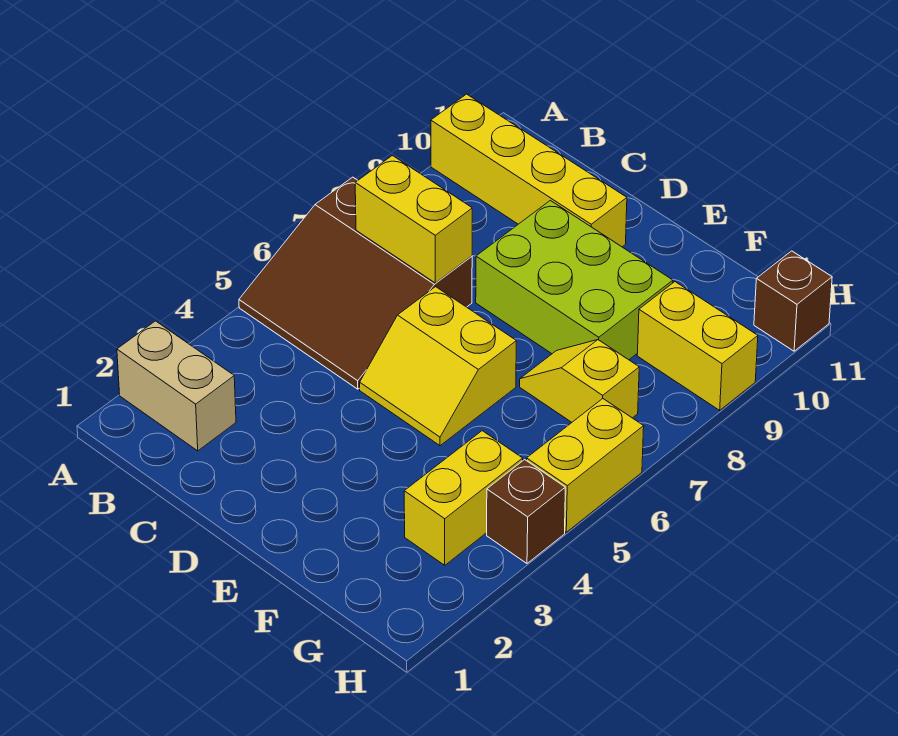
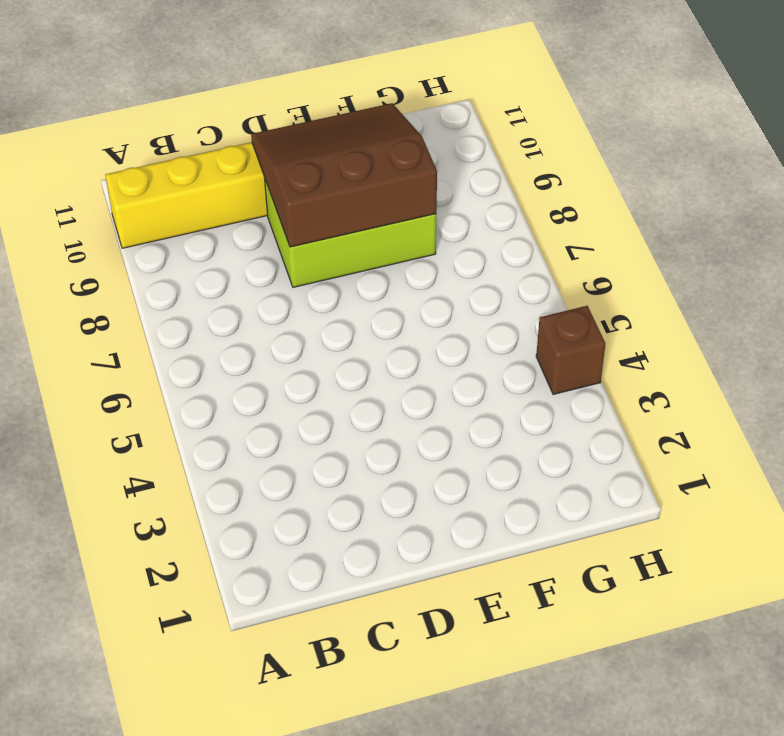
brown slope D8:F10 level 2 top 8 -> brown slope A5:C7 level 1 top 7
none -> tan brick A2:B2 level 1
none -> yellow slope D5:E6 level 1 top 6
none -> yellow slope F7:G7 level 1 top G

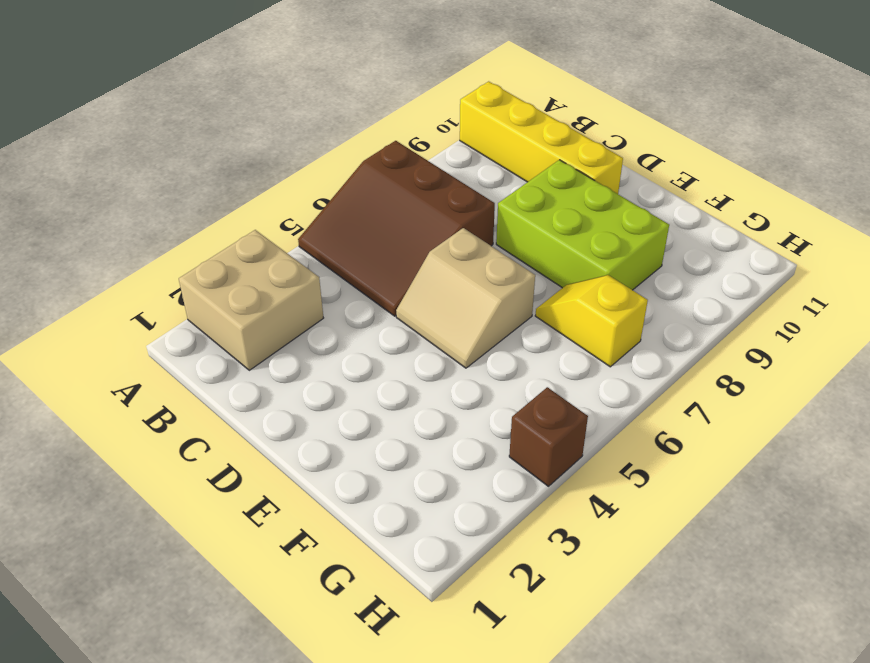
tan brick A2:B3 level 1 -> tan brick A2:B2 level 1
tan slope D5:E6 level 1 top 6 -> yellow slope D5:E6 level 1 top 6
none -> yellow brick G3:G4 level 1
none -> yellow brick G9:H9 level 1
none -> yellow brick H5:H6 level 1

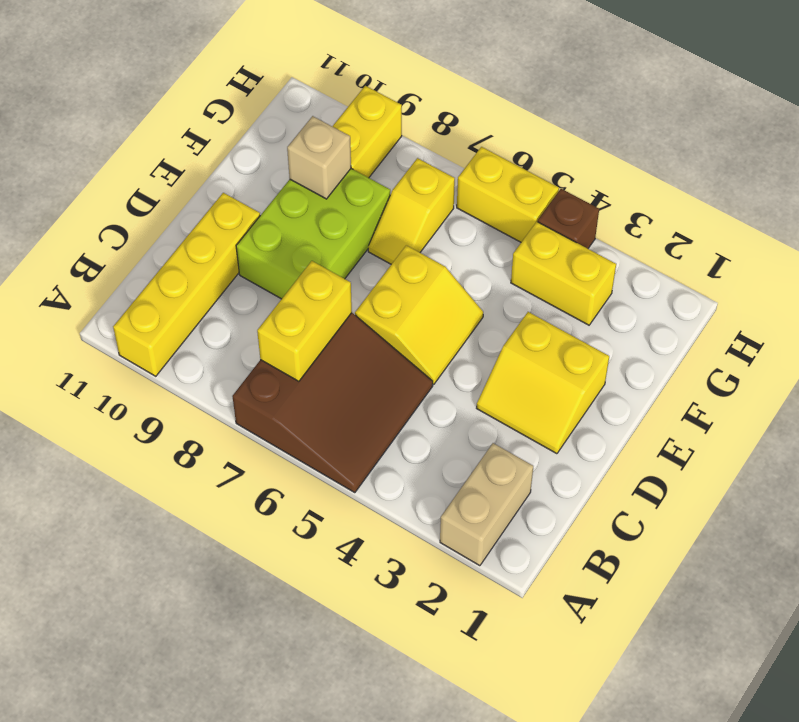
yellow slope D2:E3 level 1 top E -> none
tan brick F9 level 2 -> none
none -> brown brick H11 level 1

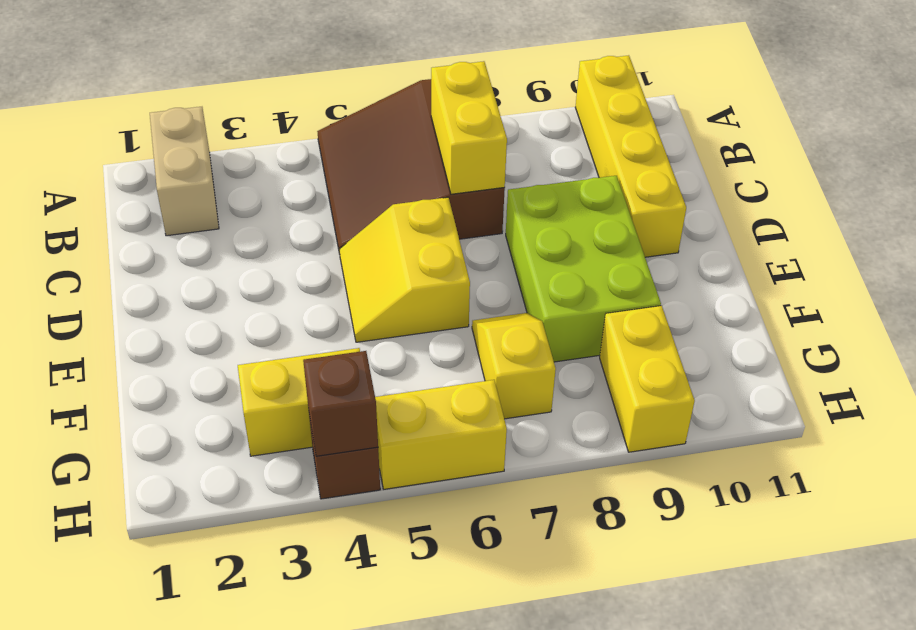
brown brick H4 level 2 -> brown brick H11 level 1

